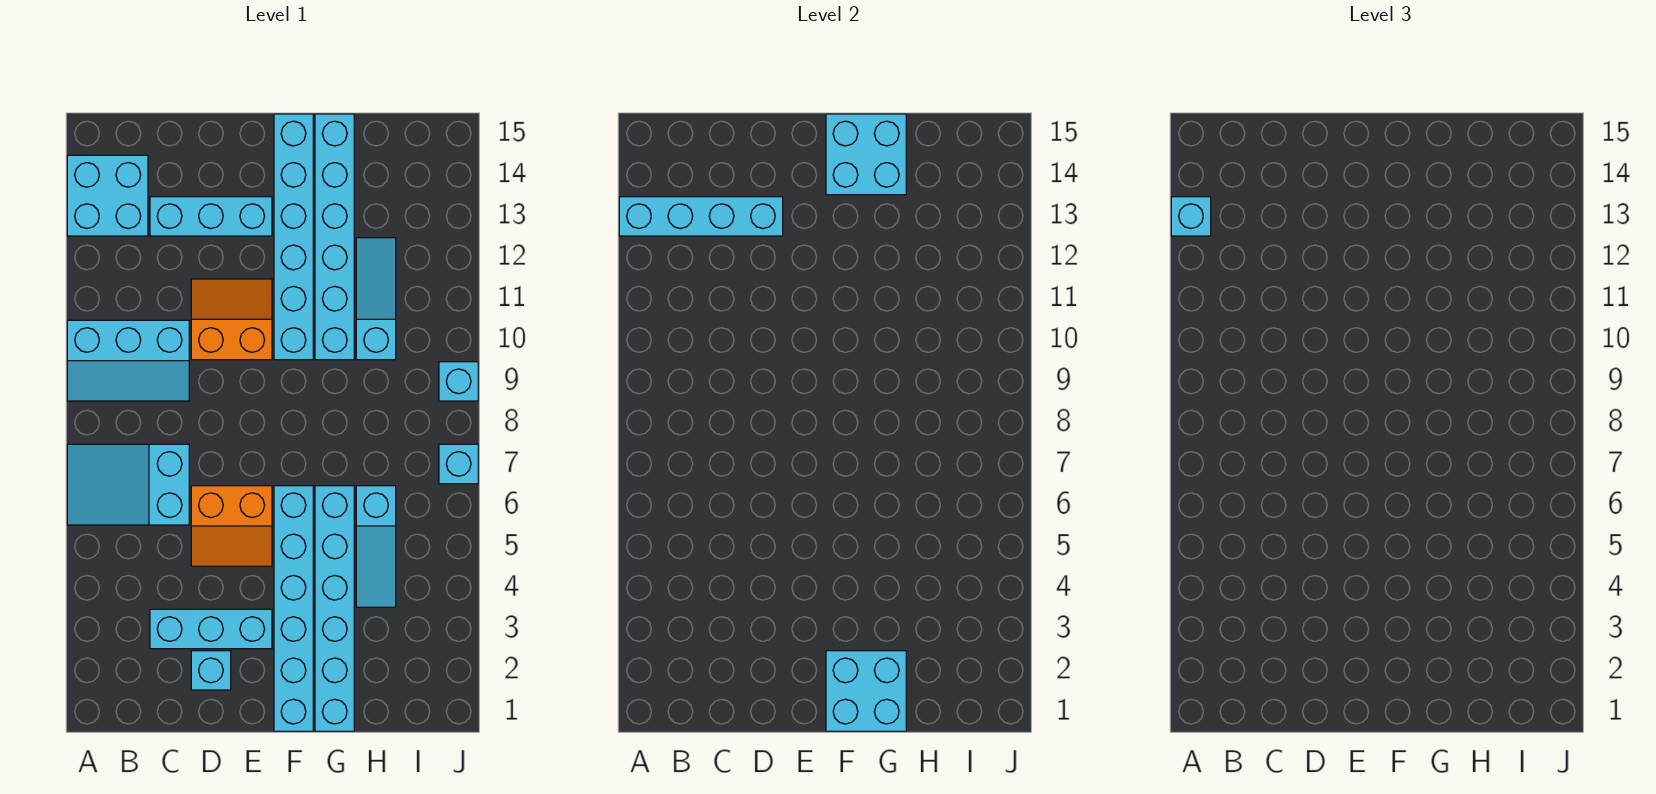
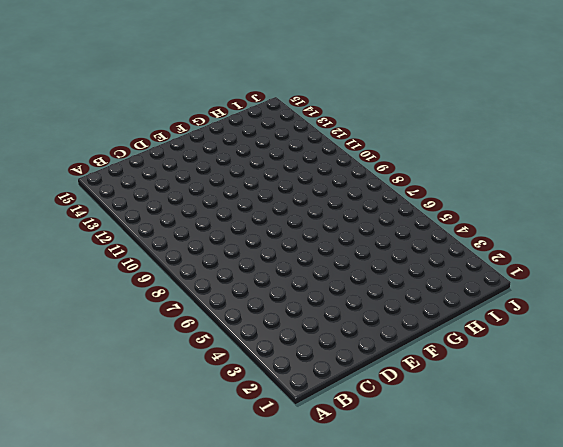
none -> cyan slope A6:C7 level 1 top C
none -> cyan slope A9:C10 level 1 top 10
none -> cyan brick A13:B14 level 1

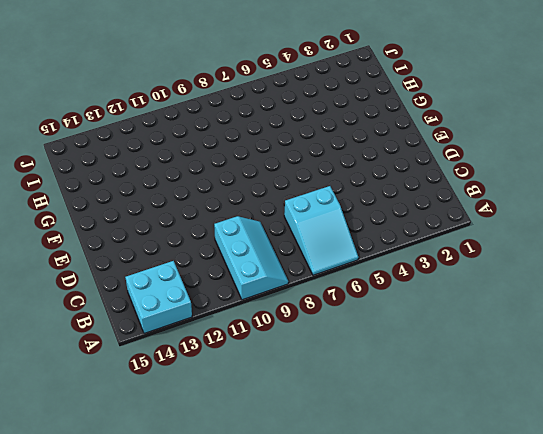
none -> cyan brick C3:E3 level 1
none -> cyan brick C13:E13 level 1
none -> cyan brick D2 level 1

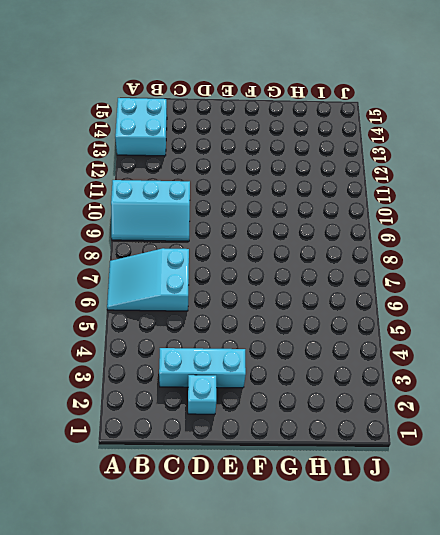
none -> cyan brick C13:E13 level 1
none -> orange slope D5:E6 level 1 top 6
none -> orange slope D10:E11 level 1 top 10

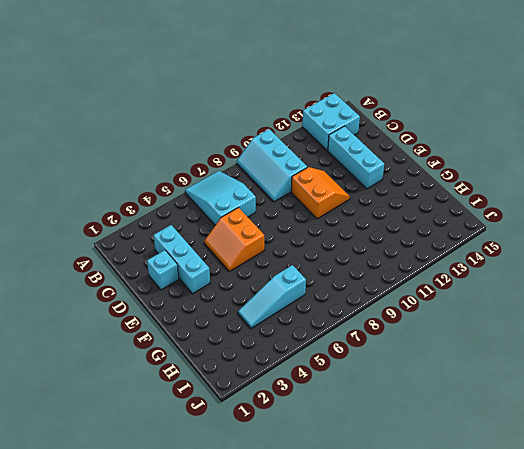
none -> cyan brick F1:F6 level 1
none -> cyan brick F10:F15 level 1
none -> cyan brick G1:G6 level 1

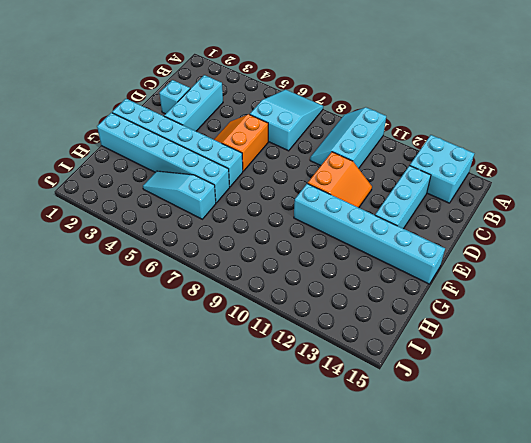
none -> cyan brick G10:G15 level 1
none -> cyan slope H10:H12 level 1 top 10
none -> cyan brick J7 level 1

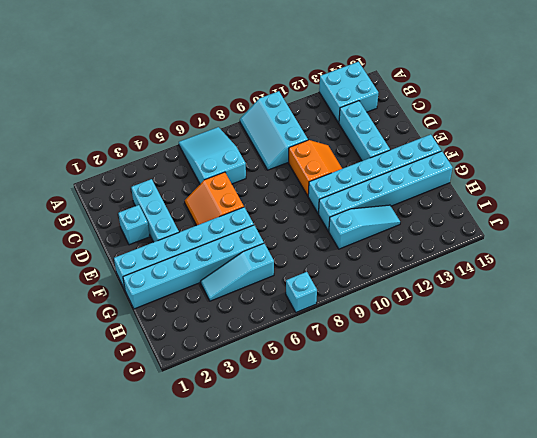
none -> cyan brick J9 level 1
none -> cyan brick A13:D13 level 2
none -> cyan brick F1:G2 level 2

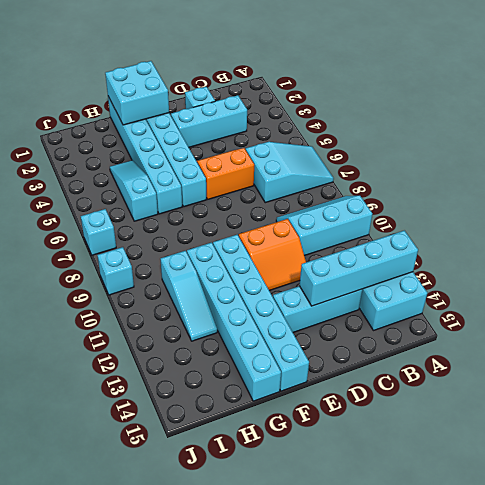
none -> cyan brick F14:G15 level 2
none -> cyan brick A13 level 3

